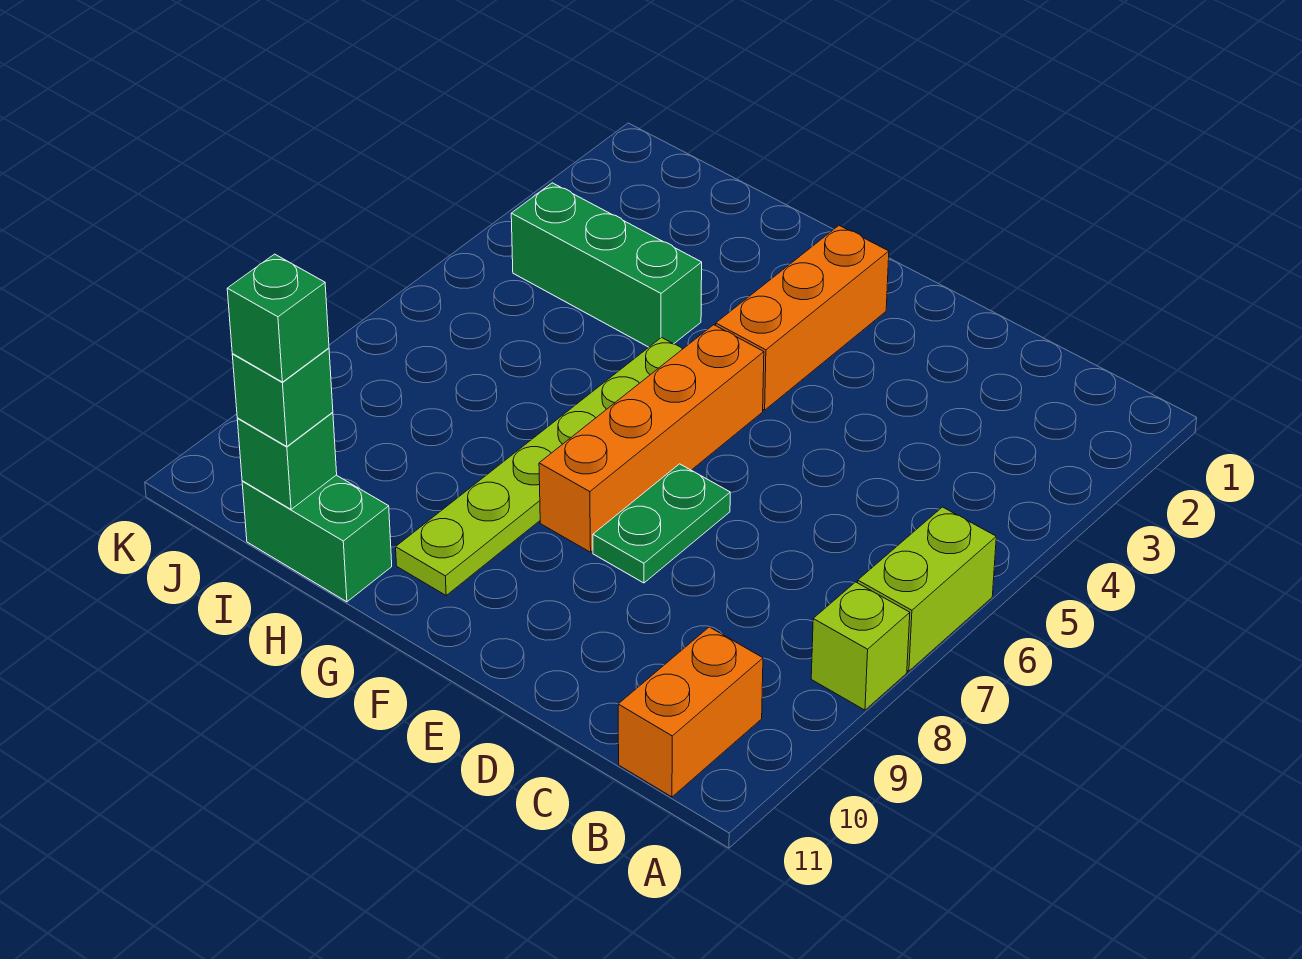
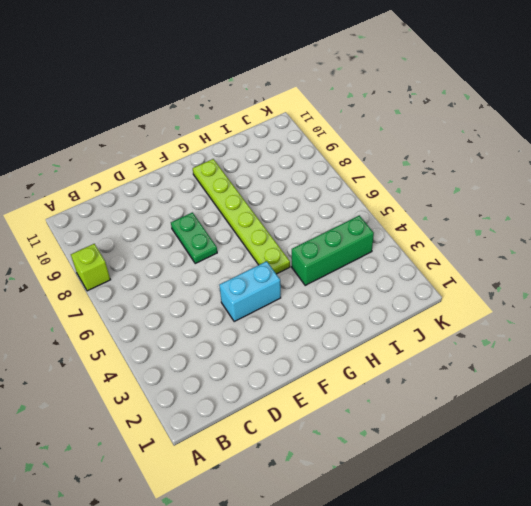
cyan brick E4:F4 level 1 -> orange brick F2:F4 level 1
none -> lime brick A6:A7 level 1
none -> orange brick B10:B11 level 1
none -> orange brick F5:F8 level 1

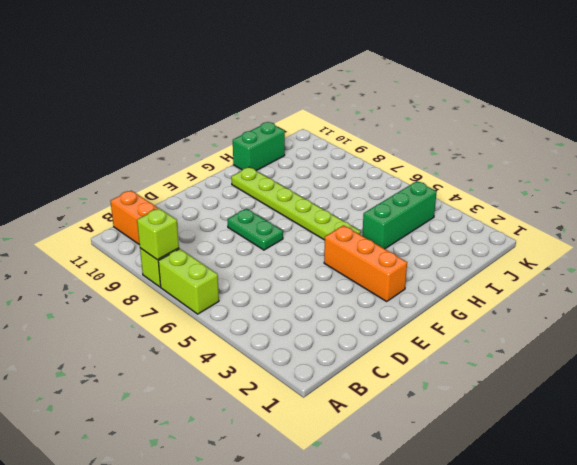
lime brick A8 level 2 -> none
none -> orange brick F5:F8 level 1
none -> green brick I11 level 2
none -> green brick I11 level 3

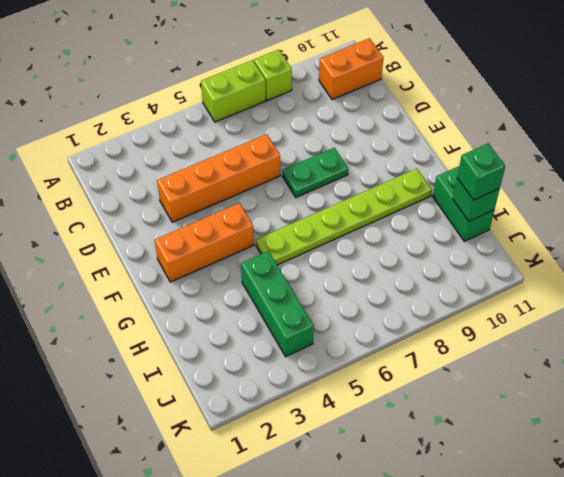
orange brick D3:D6 level 1 -> orange brick F5:F8 level 1
none -> green brick I11 level 4

